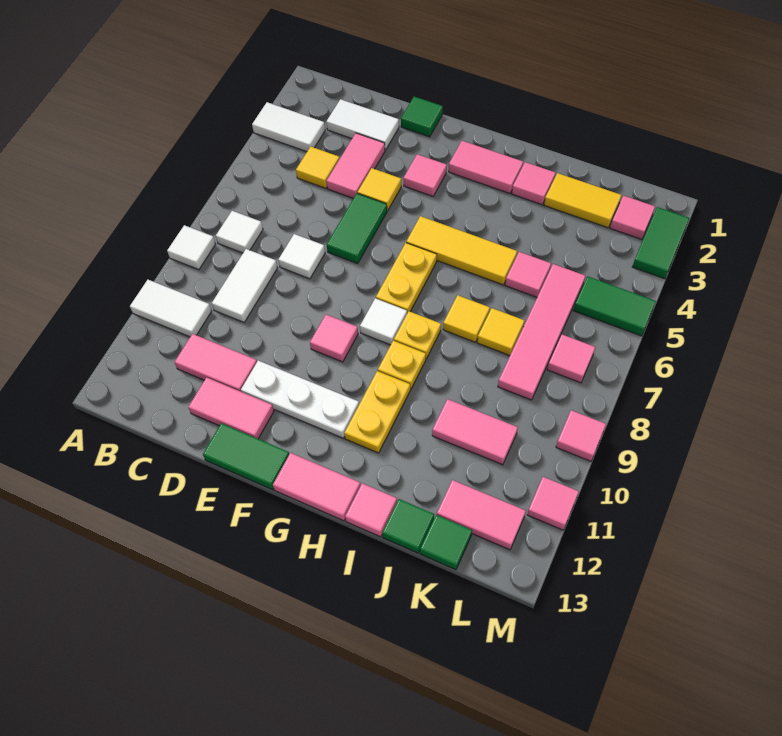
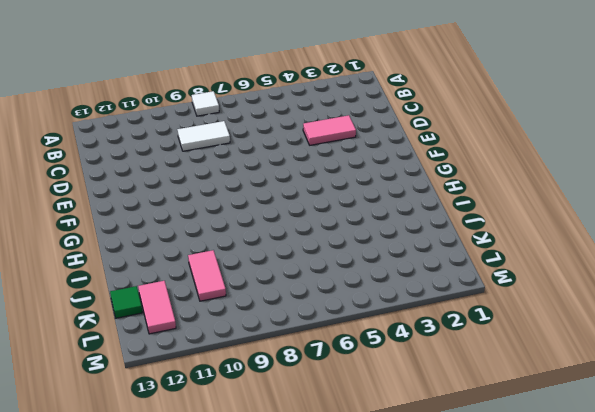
none -> white tile A3:B3 level 1
none -> white tile A10:B10 level 1
none -> white tile B7 level 1
none -> white tile C2:D2 level 1

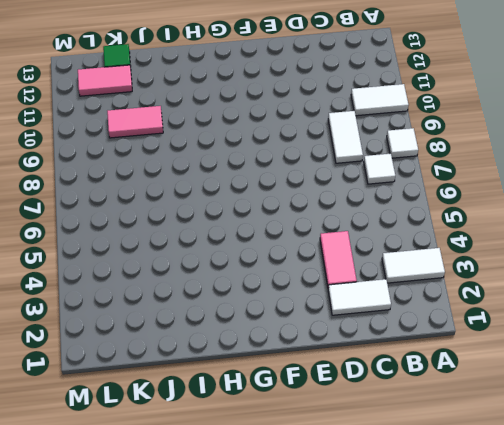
none -> yellow tile C4 level 1
none -> pink tile C11:D11 level 1
none -> white tile D7 level 1
none -> pink tile D12:E12 level 1

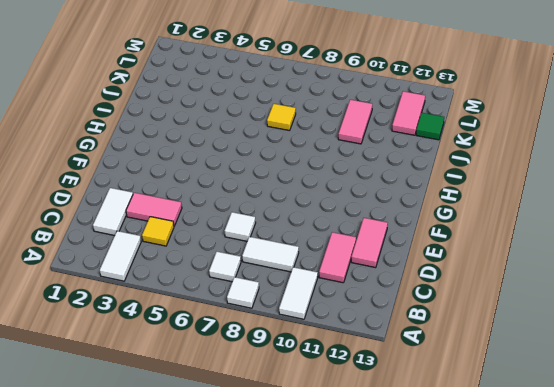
none -> green tile E1 level 1
none -> yellow tile E4 level 1
none -> green tile E5:E6 level 1
none -> white plate E11:G11 level 1

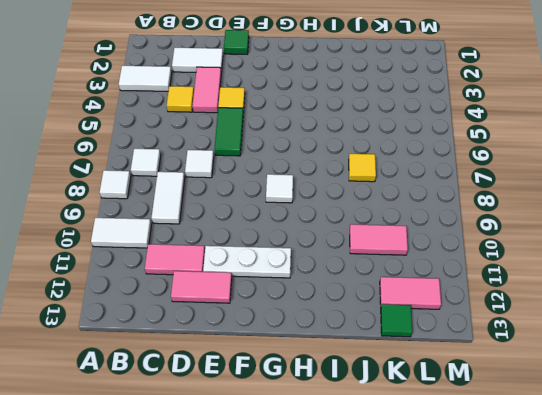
none -> green tile E13:F13 level 1
none -> pink tile F3 level 1
none -> pink tile F9 level 1
none -> pink tile G2:H2 level 1

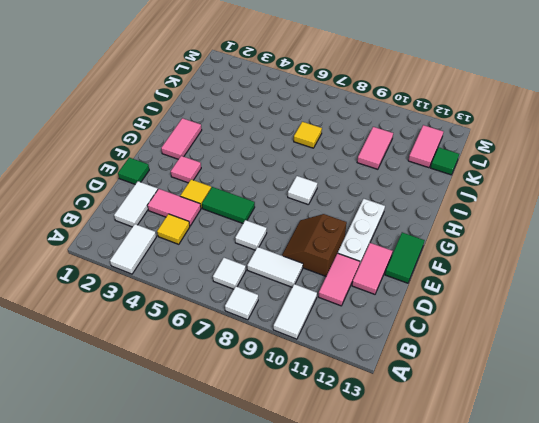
brown slope D9:E10 level 1 top 10 -> none
none -> pink tile F9 level 1
none -> yellow tile G5:I5 level 1
none -> yellow plate G6:G7 level 1
none -> pink tile G13:H13 level 1

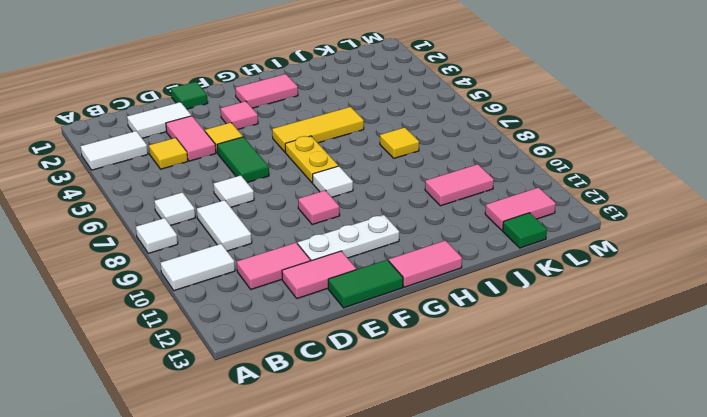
none -> yellow plate H8 level 1
none -> yellow plate H9 level 1
none -> yellow plate H10:H11 level 1
none -> pink tile I2 level 1

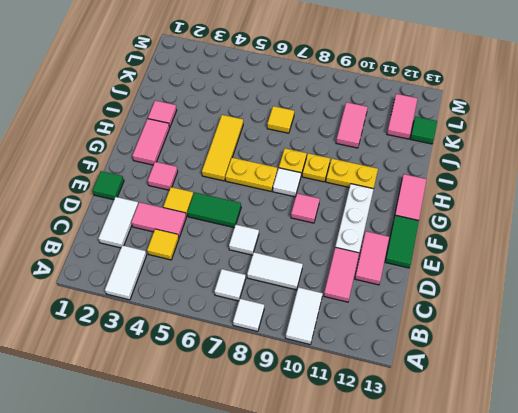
none -> yellow tile I7 level 1
none -> pink tile I13 level 1
none -> yellow tile J2:K2 level 1
none -> pink tile J5 level 1

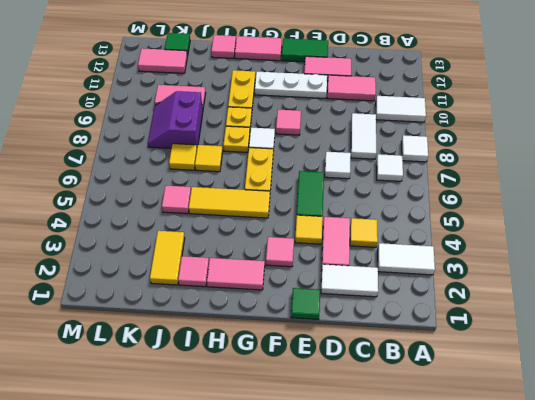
yellow tile J2:J3 level 1 -> yellow tile J2:K2 level 1
purple slope J8:K9 level 1 top J -> pink tile K5:K8 level 1
none -> green tile J13 level 1
none -> pink tile L2 level 1
none -> green tile L5:M5 level 1
none -> pink tile L7 level 1

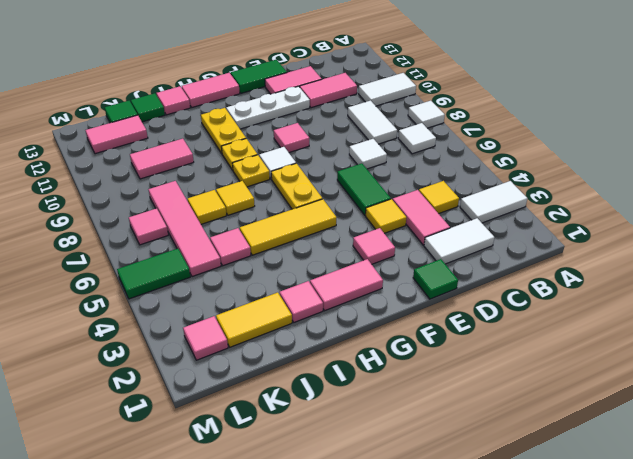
none -> green tile M2:M3 level 1
none -> pink tile M9 level 1
none -> pink tile M11 level 1

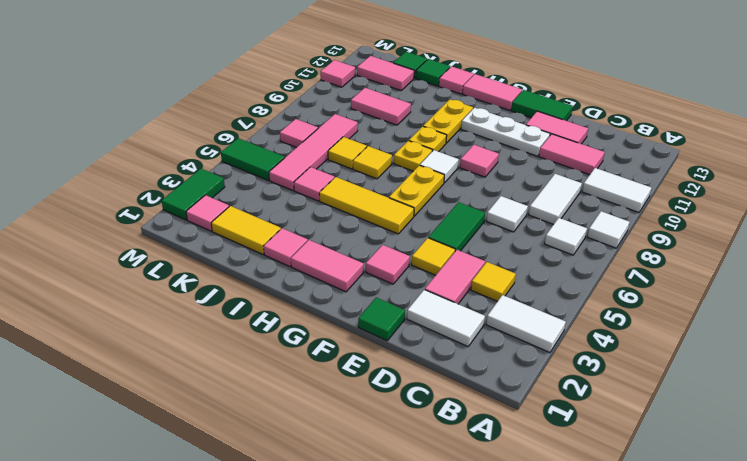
none -> pink tile M9 level 1

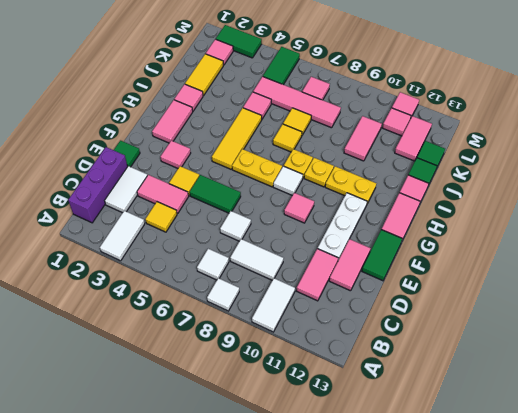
purple brick B1:D1 level 1 -> none
pink tile L11 level 1 -> pink tile M9 level 1

